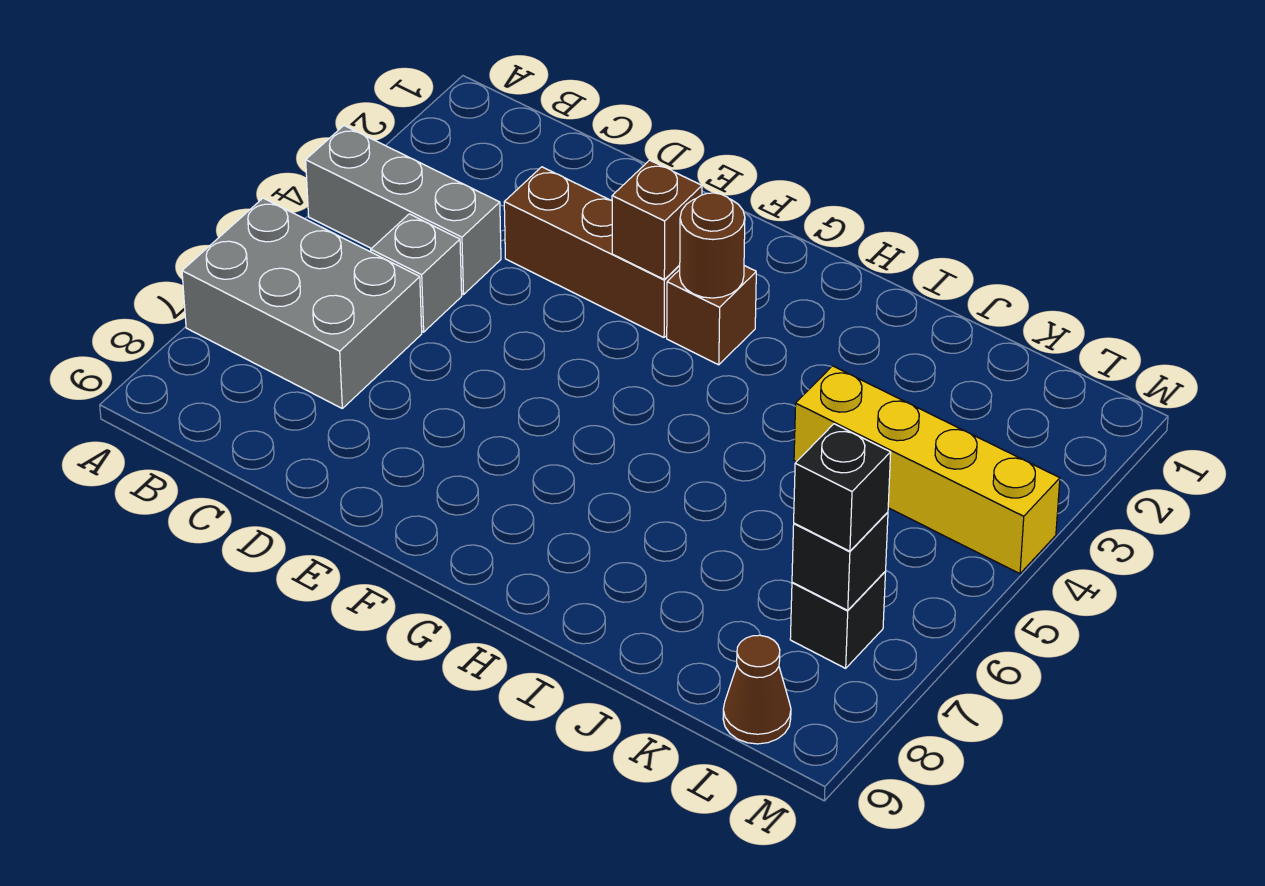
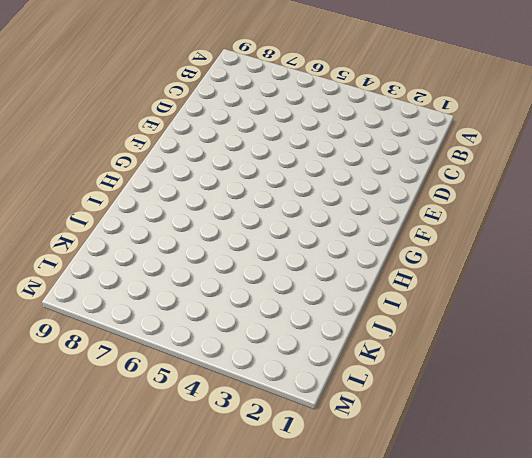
none -> grey brick A4:C4 level 1
none -> grey brick A6:C7 level 1
none -> grey brick C5 level 1

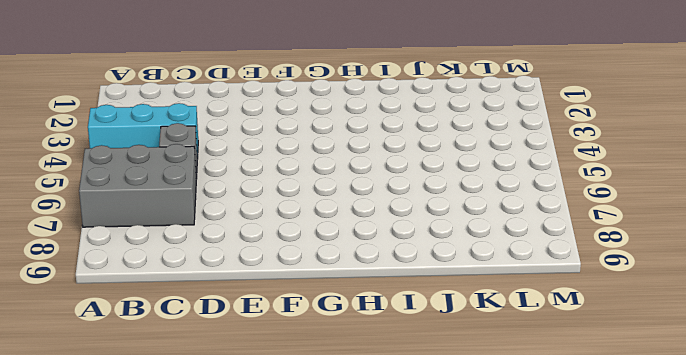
cyan brick A4:C4 level 1 -> grey brick A4:C4 level 1
none -> brown brick D3:F3 level 1
none -> brown brick G3 level 1
none -> yellow brick J4:M4 level 1

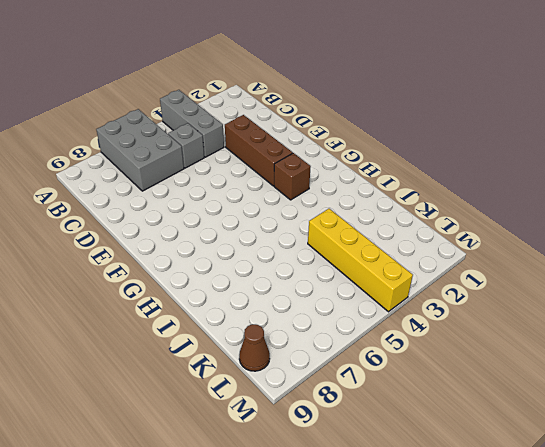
none -> black brick L7 level 1
none -> brown brick F3 level 2
none -> brown round brick G3 level 2

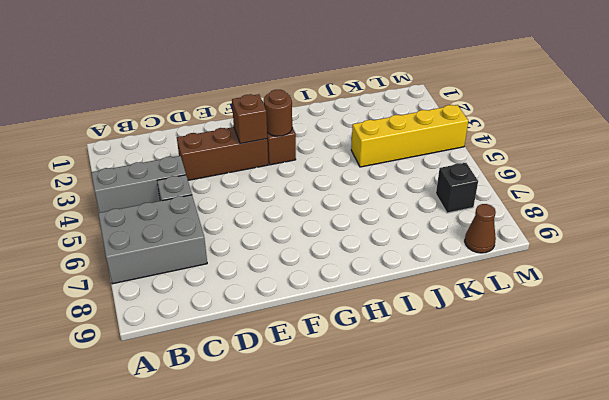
none -> black brick L7 level 2
none -> black brick L7 level 3

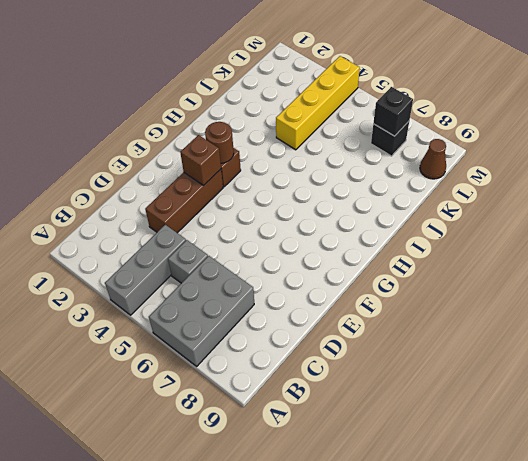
none -> black brick L7 level 3

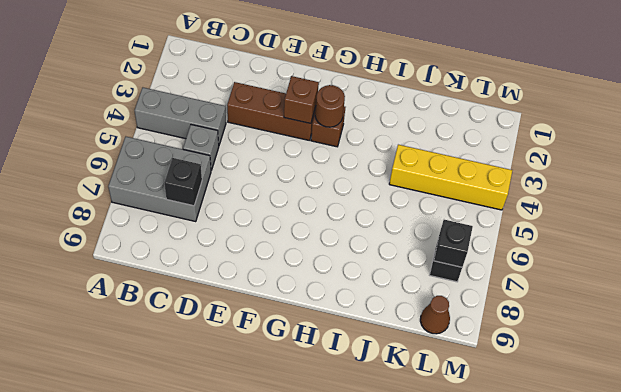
black brick C7 level 2 -> black brick L7 level 3

